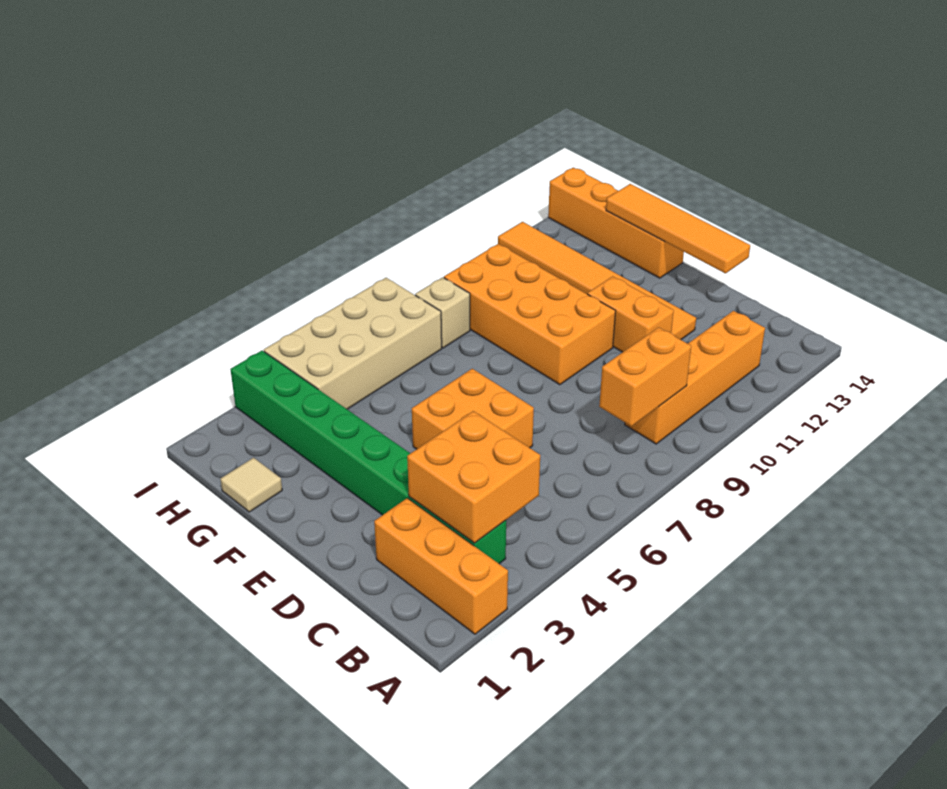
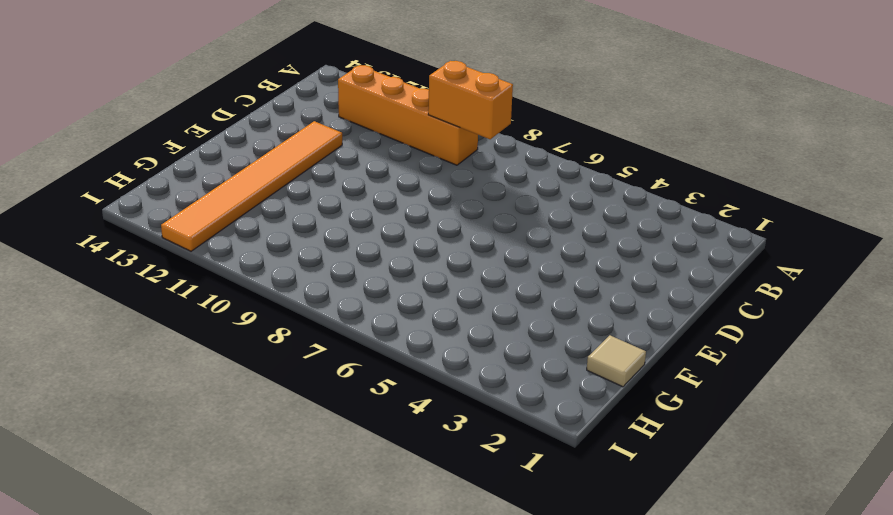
none -> orange brick A2:C2 level 1
none -> green brick B3:I3 level 1
none -> orange brick D5:E6 level 1

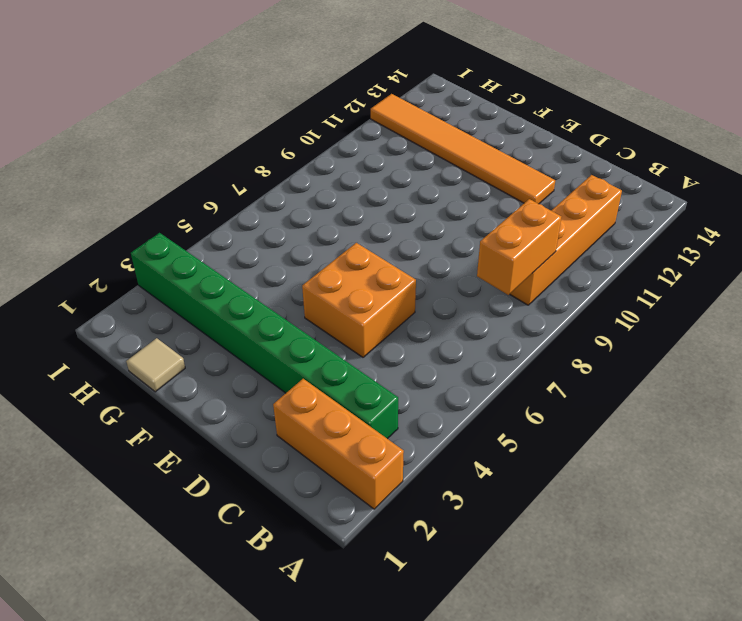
none -> orange brick D11:E11 level 1
none -> orange brick E9:H10 level 1
none -> orange brick F14:I14 level 1

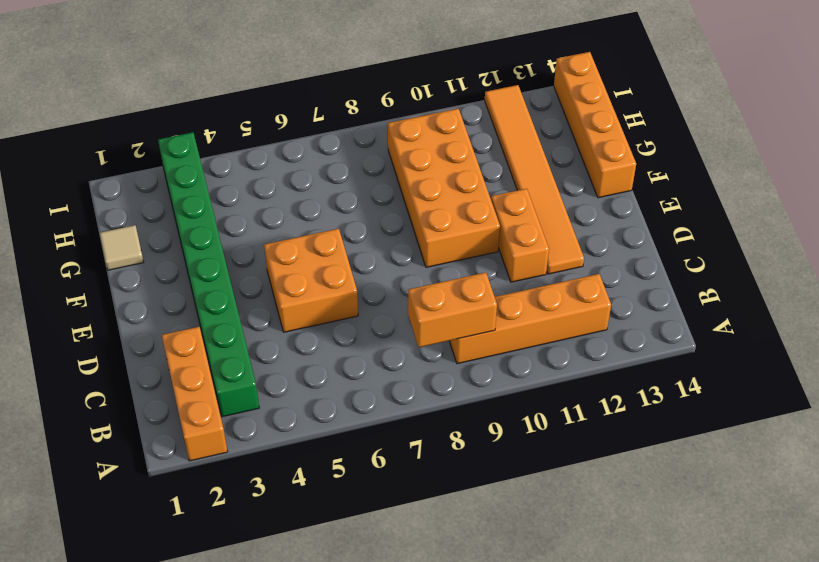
none -> tan brick H4:I7 level 1
none -> tan brick H8 level 1
none -> orange brick B3:C4 level 2

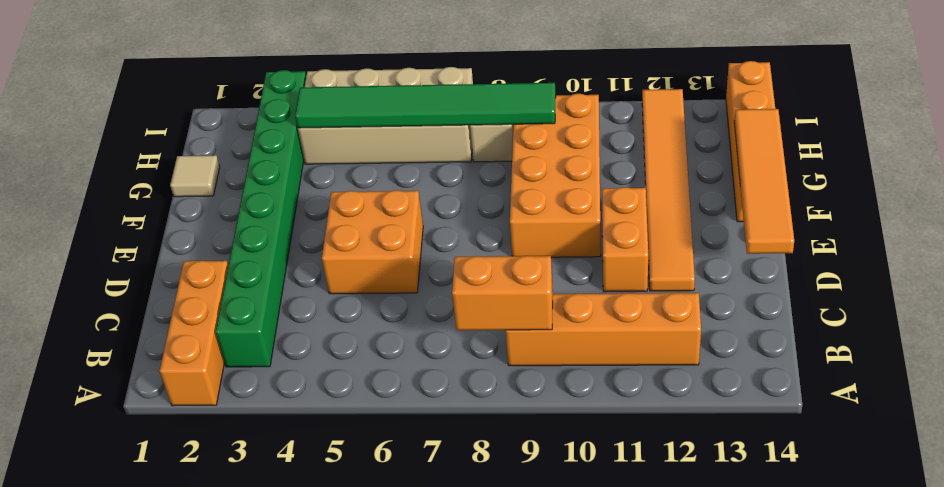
green tile H4:H9 level 2 -> none
none -> orange brick B3:C4 level 2

